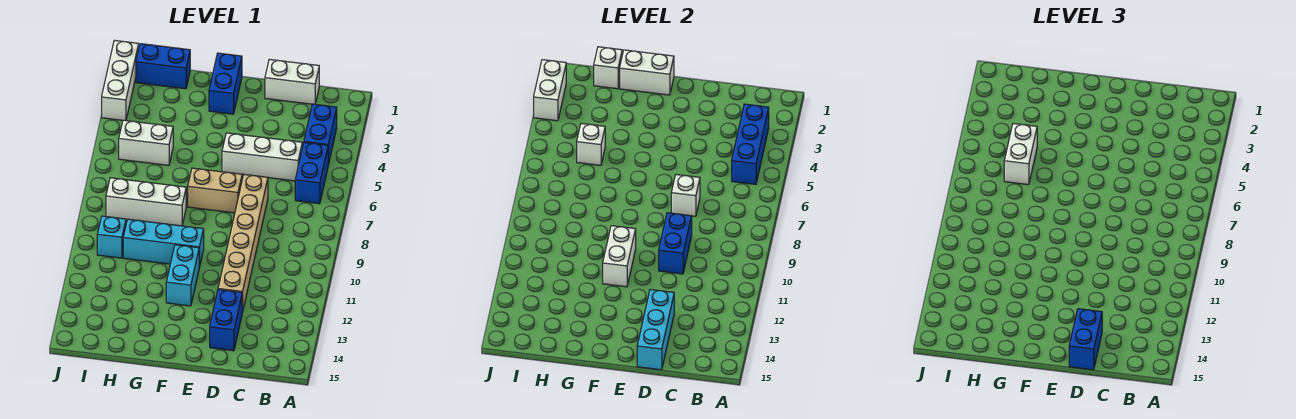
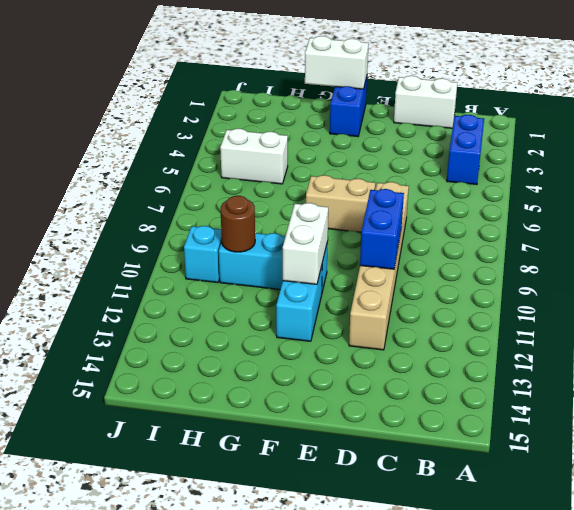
brown round brick H10 level 2 -> none
none -> blue brick B5:B6 level 1
none -> white brick C5:E5 level 1
none -> blue brick D13:D14 level 1

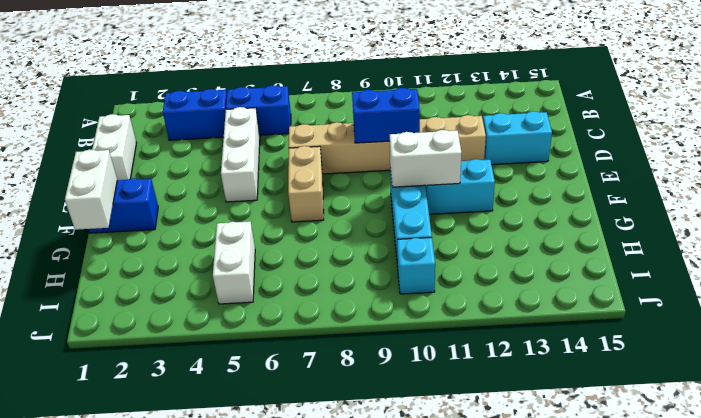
cyan brick D13:D14 level 1 -> blue brick D13:D14 level 1
none -> white brick G8:I8 level 1
none -> blue brick H1:I1 level 1
none -> white brick J1:J3 level 1

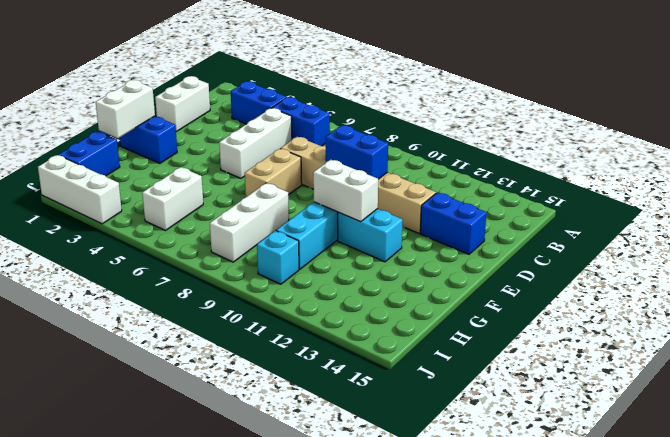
none -> blue brick B3:B5 level 2
none -> white brick D7 level 2
none -> cyan brick D13:D15 level 2

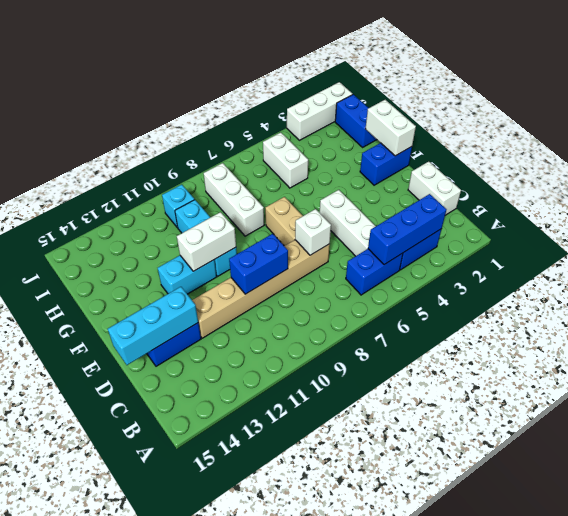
none -> white brick H1 level 2
none -> white brick H5 level 2
none -> white brick J2:J3 level 2

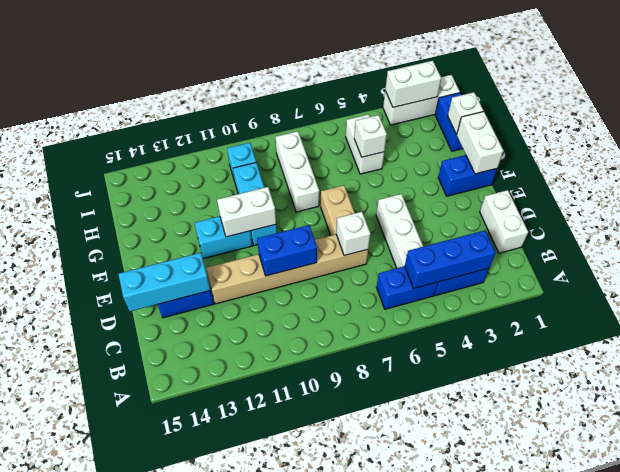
none -> blue brick D14:D15 level 3
none -> white brick H5:H6 level 3

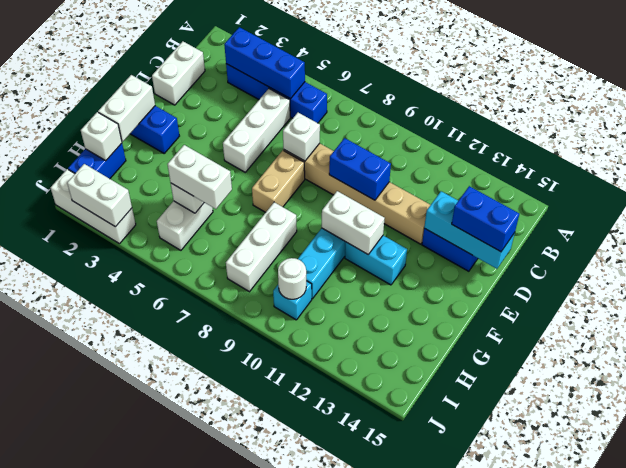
white round brick I10 level 2 -> none

